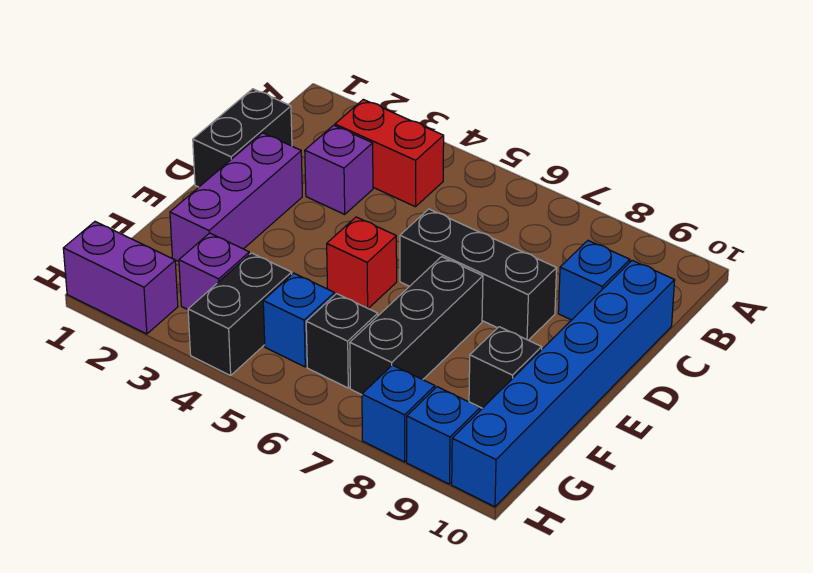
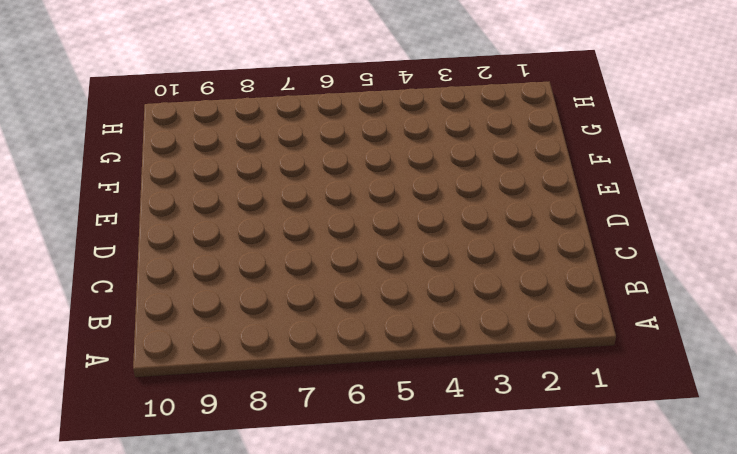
none -> red brick B3:B4 level 1
none -> black brick C1:D1 level 1
none -> purple brick C3 level 1

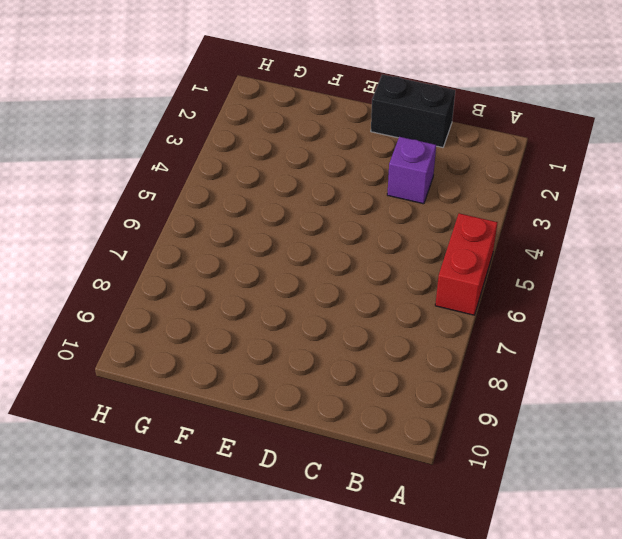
red brick A5:A6 level 1 -> red brick B3:B4 level 1
none -> blue brick C9 level 1
none -> blue brick C10:H10 level 1
none -> purple brick D2:F2 level 1

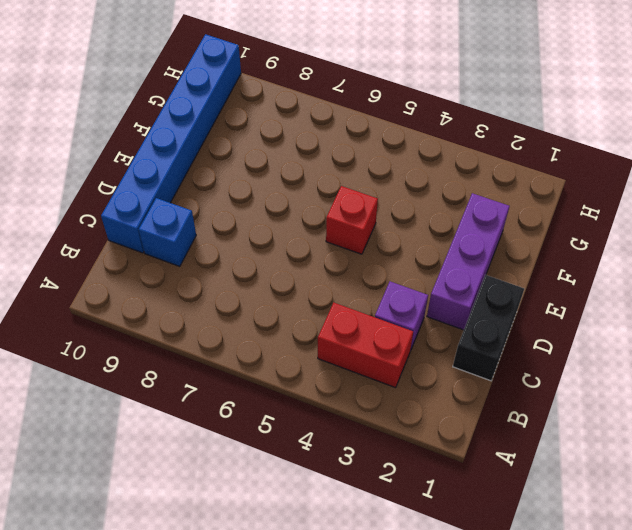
none -> black brick D6:D8 level 1
none -> black brick E7:G7 level 1
none -> black brick F9 level 1

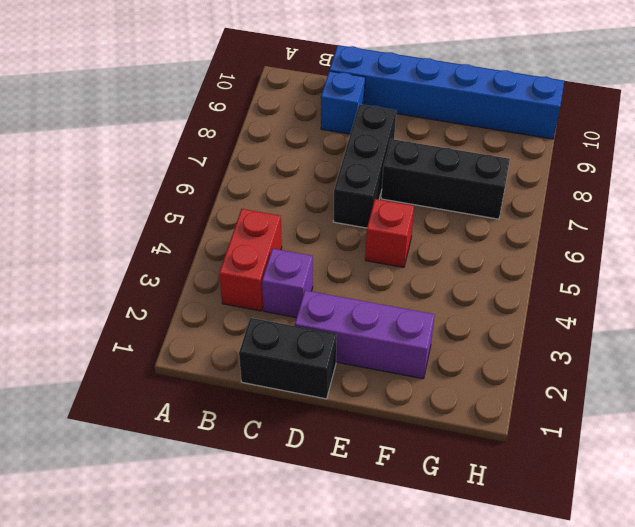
none -> black brick F9 level 1
none -> purple brick G3 level 1
none -> black brick G4:H4 level 1

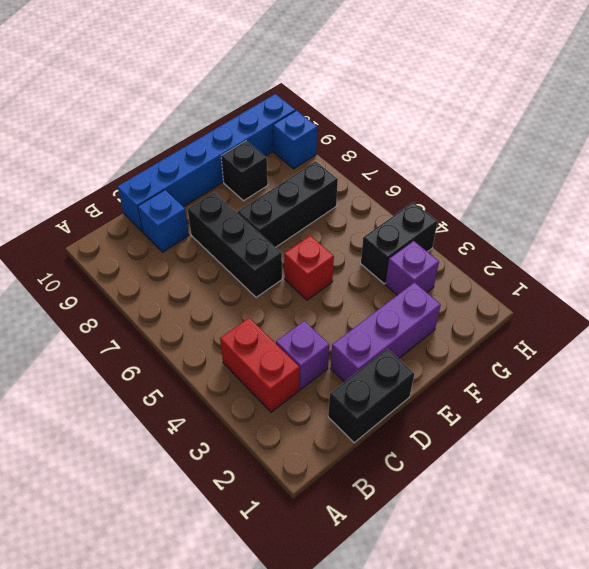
none -> blue brick G5 level 1
none -> black brick G6 level 1
none -> purple brick H1:H2 level 1

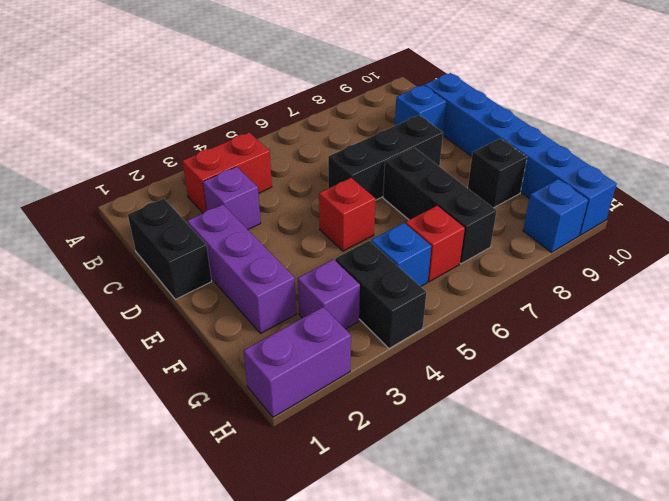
red brick G6 level 1 -> black brick G6 level 1
none -> blue brick H8 level 1

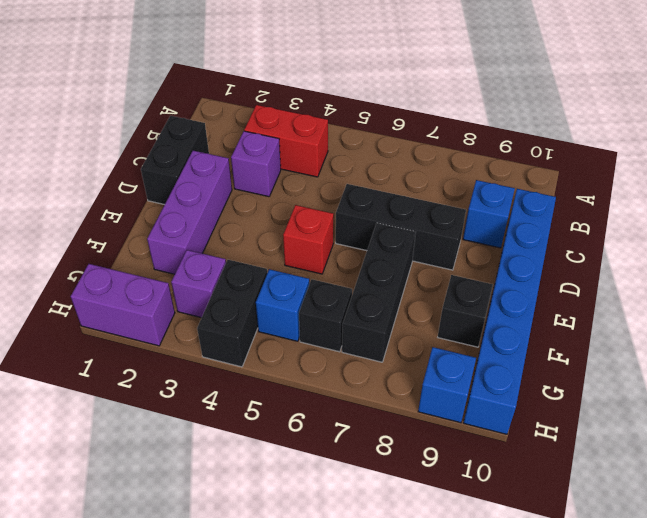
none -> blue brick H8 level 1

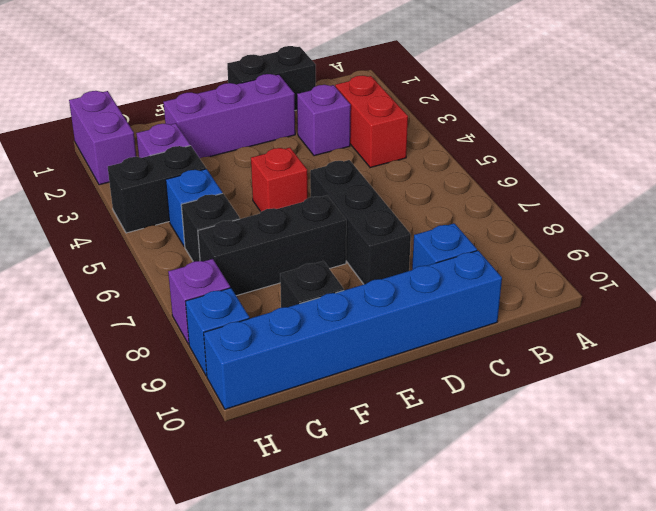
purple brick H8 level 1 -> blue brick H8 level 1

